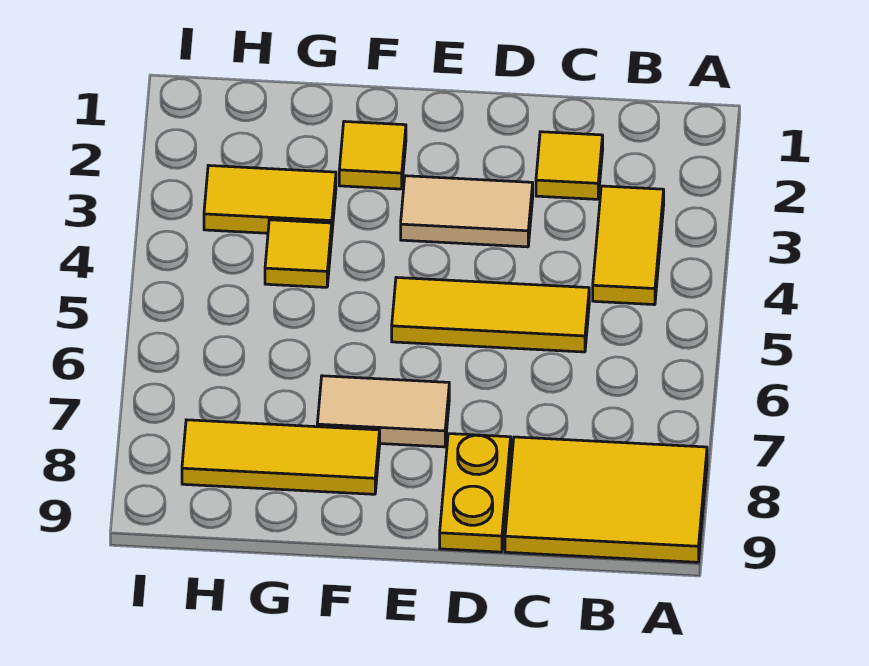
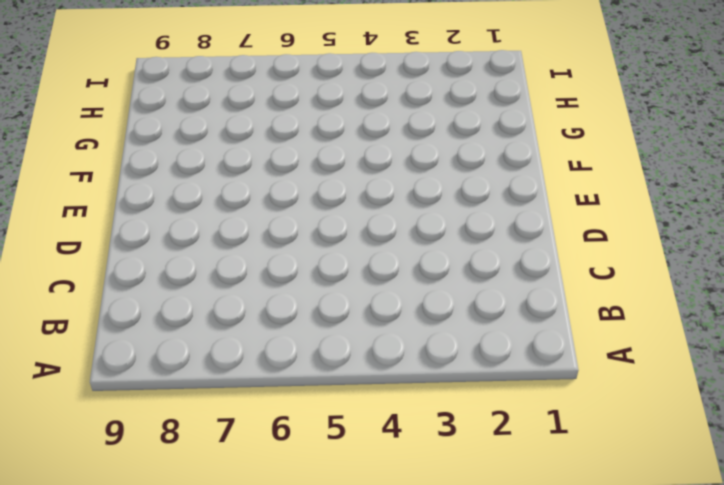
none -> yellow tile A8:C9 level 1
none -> yellow tile B3:B4 level 1

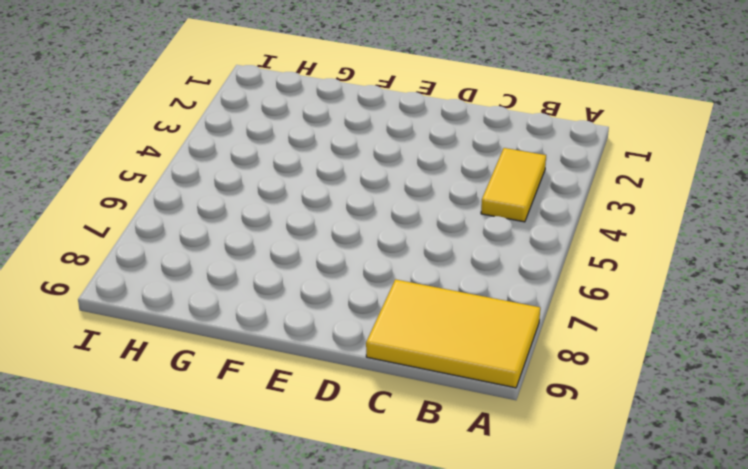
none -> yellow tile C2 level 1
none -> yellow tile C5:E5 level 1

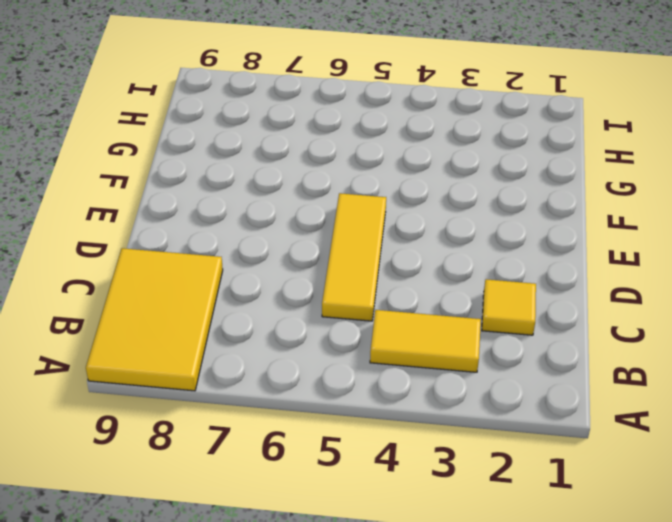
none -> tan tile D3:E3 level 1
none -> yellow plate D8:D9 level 1

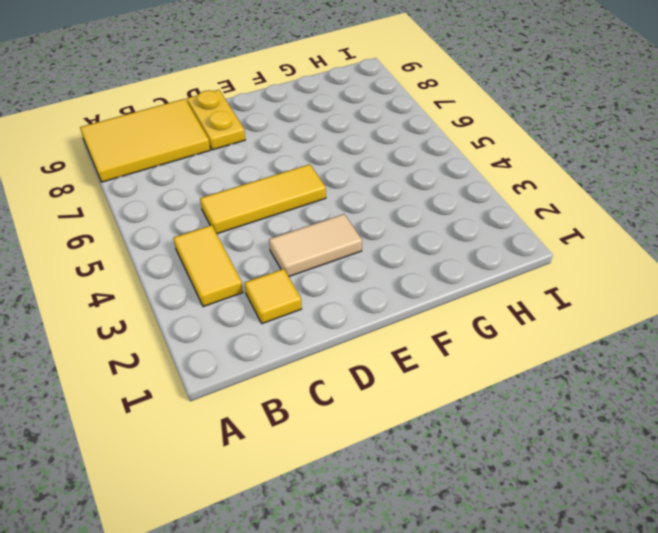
none -> tan tile E7:F7 level 1
none -> yellow tile F2 level 1

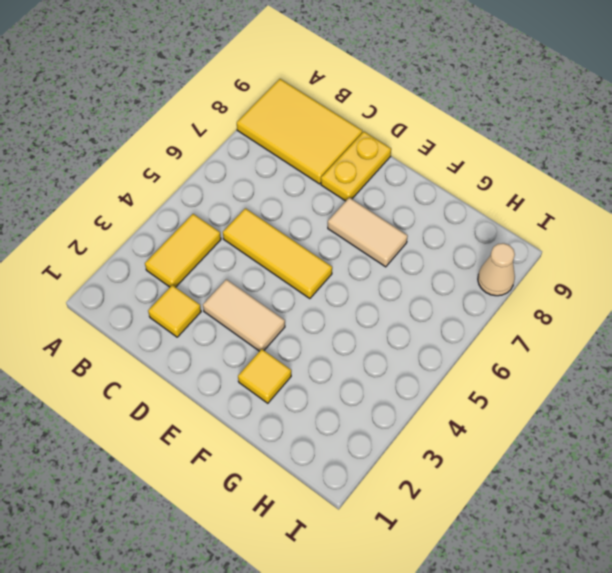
tan cone I8 level 1 -> none
none -> yellow tile F8:H8 level 1
none -> yellow tile G3:H3 level 1

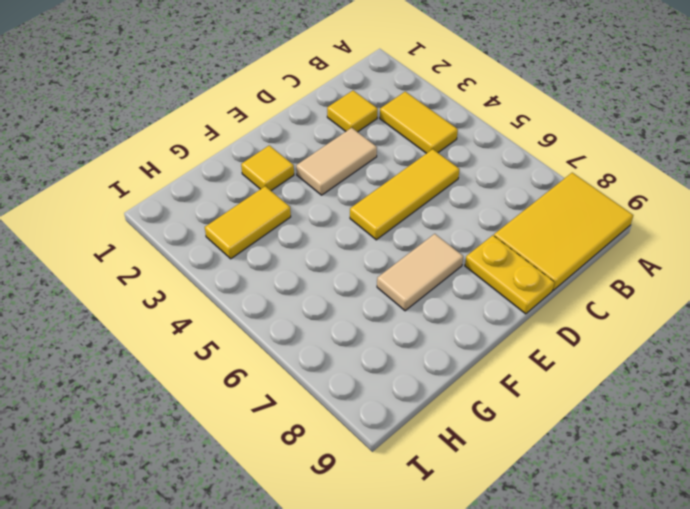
none -> yellow tile F8:H8 level 1
none -> yellow tile G4 level 1

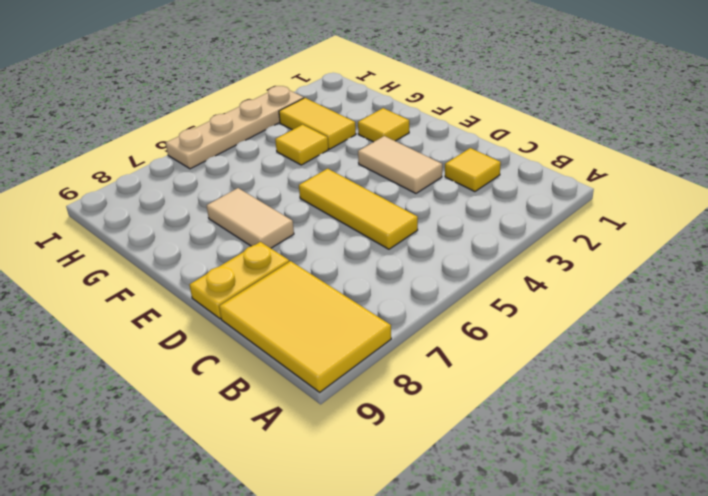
tan plate I3:I6 level 1 -> none
none -> yellow tile B3:B4 level 1
none -> yellow tile F8:H8 level 1

